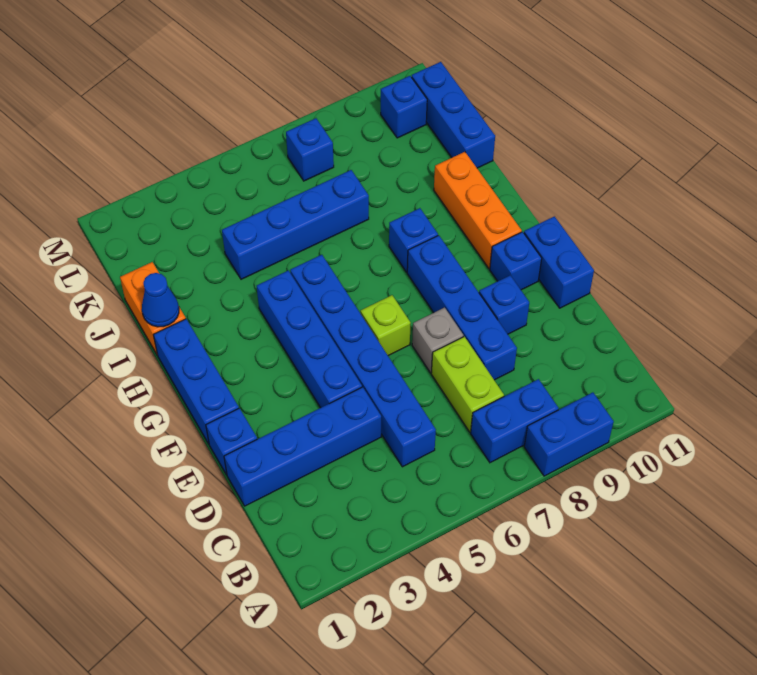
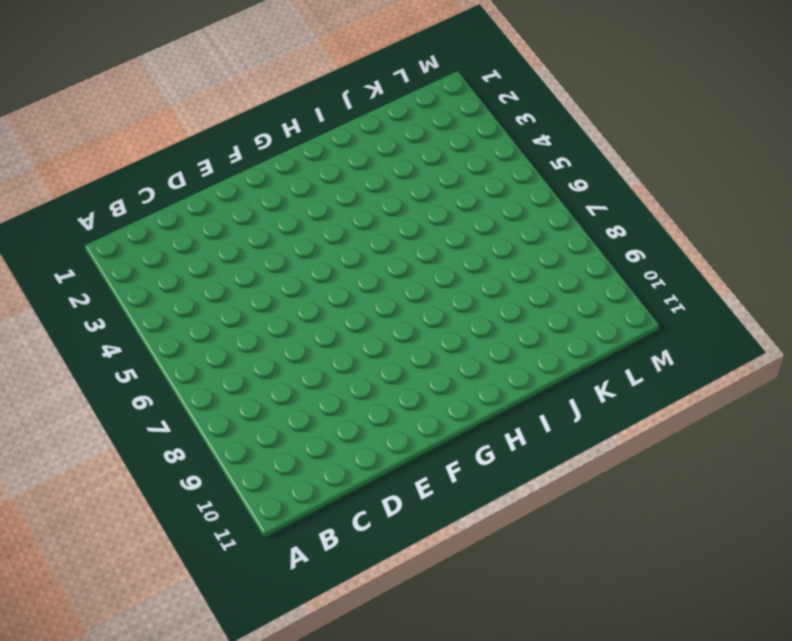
none -> blue brick A8:A9 level 1
none -> blue brick B7:B8 level 1
none -> blue brick C5:H5 level 1

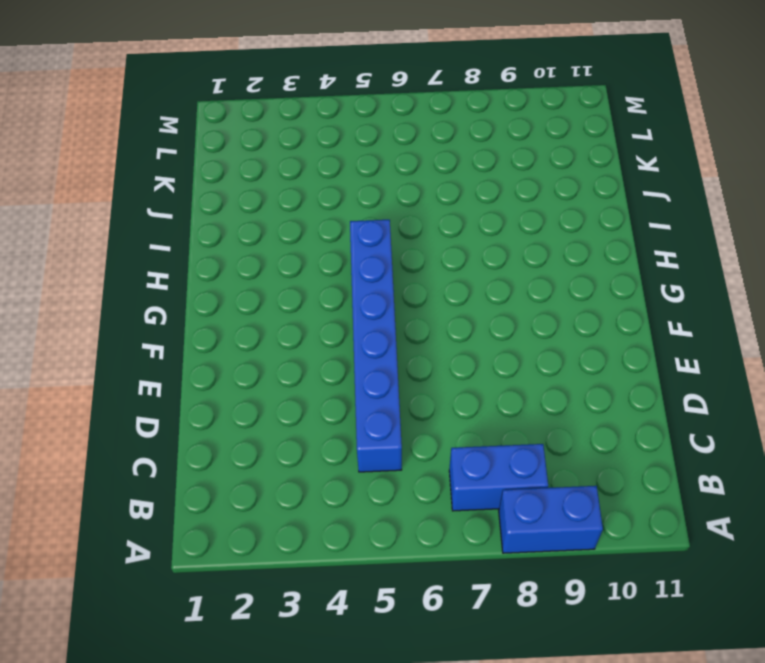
none -> lime brick C7:D7 level 1
none -> blue brick D1:D4 level 1
none -> blue brick D8:G8 level 1

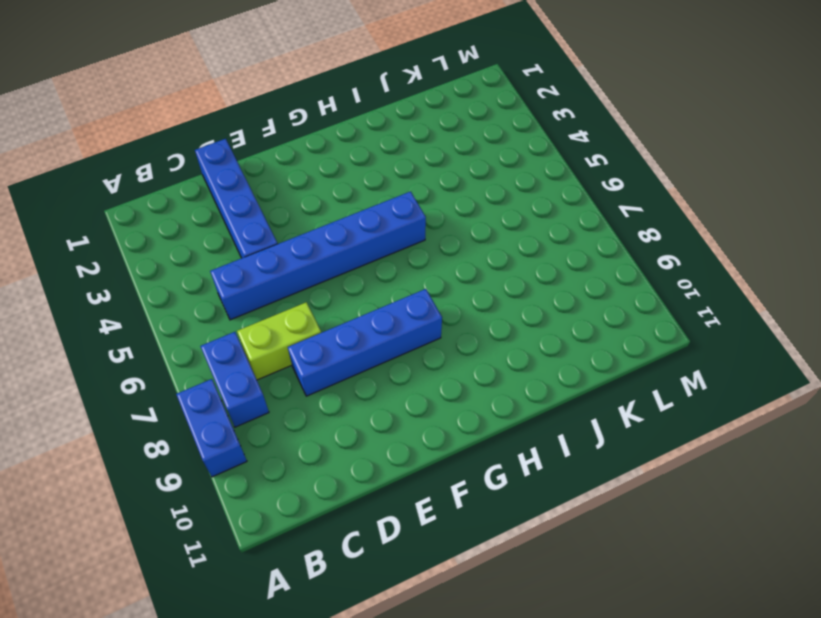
none -> blue brick E1 level 1
none -> blue brick E4:H4 level 1
none -> grey brick E7 level 1

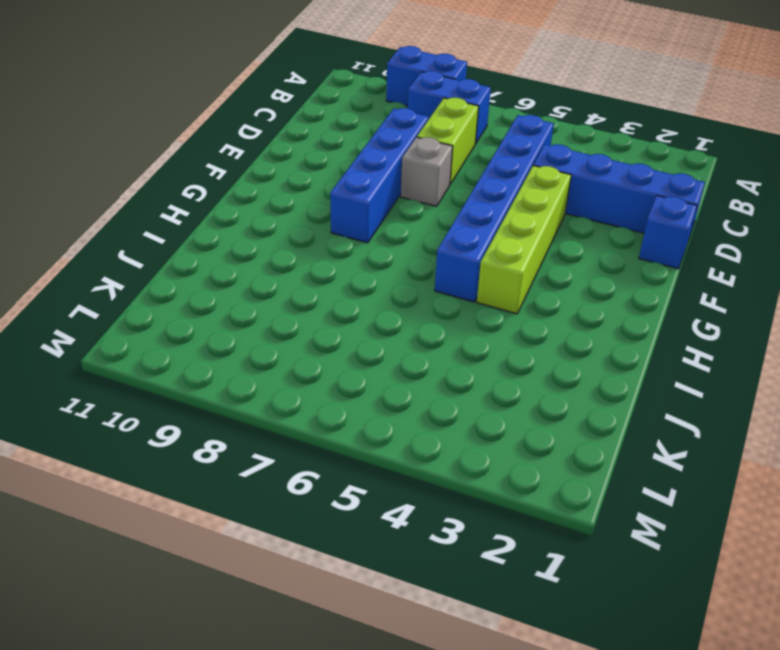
lime brick E4:H4 level 1 -> blue brick E4:H4 level 1
none -> blue brick E9 level 1
none -> blue brick E11:F11 level 1
none -> blue brick F1:H1 level 1

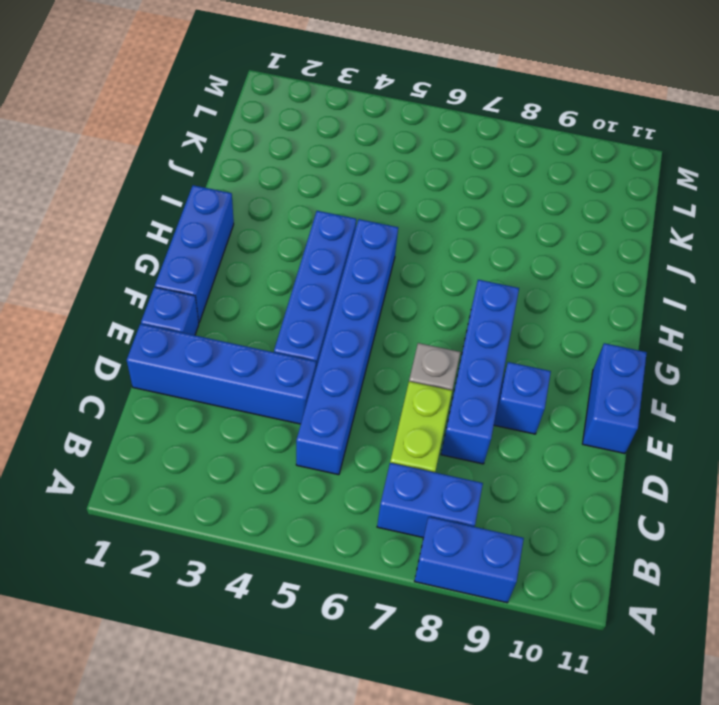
none -> lime brick F6 level 1
none -> blue brick F10 level 1
none -> orange brick G10:I10 level 1

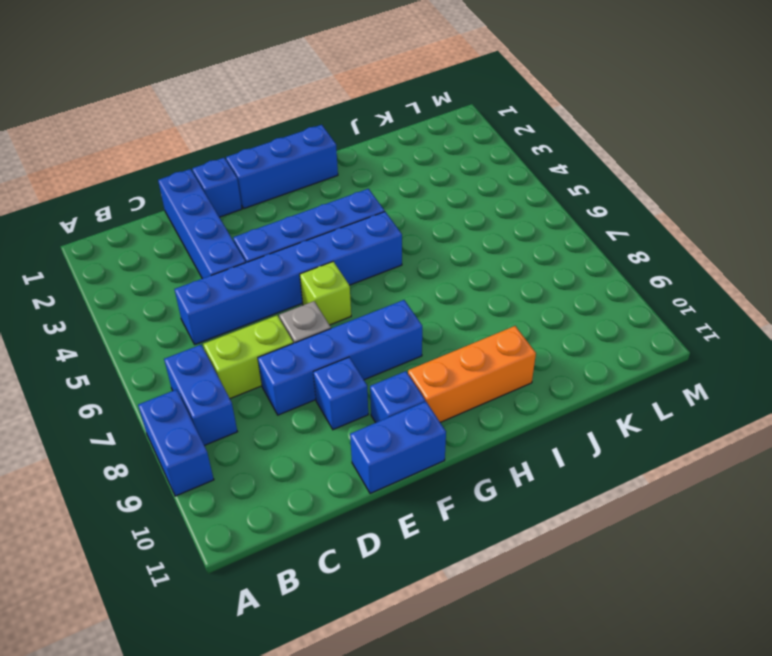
none -> blue brick H8 level 1
none -> orange brick I1:J1 level 1
none -> blue brick J4:J7 level 1

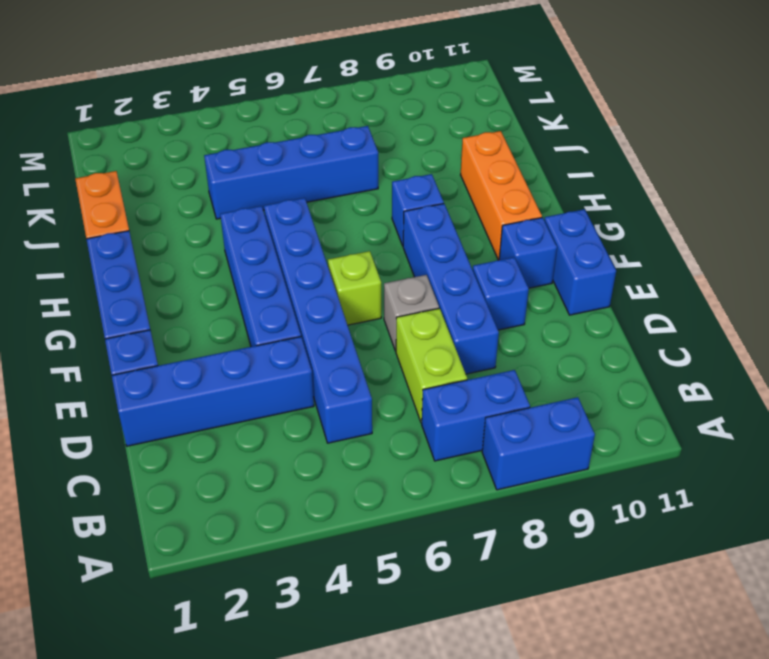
none -> blue brick J11:L11 level 1
none -> blue brick L7 level 1
none -> blue brick L10 level 1

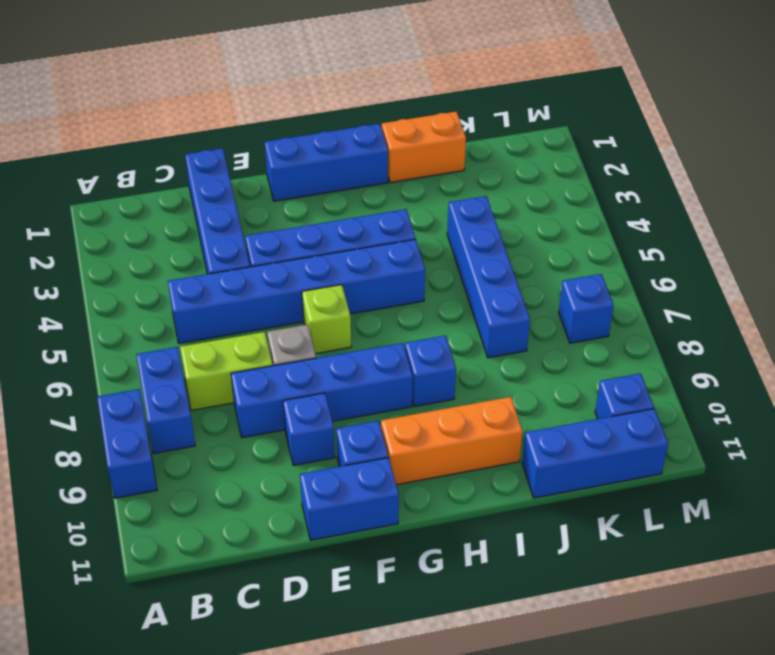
none -> blue brick E1 level 1
none -> blue cone I1 level 2

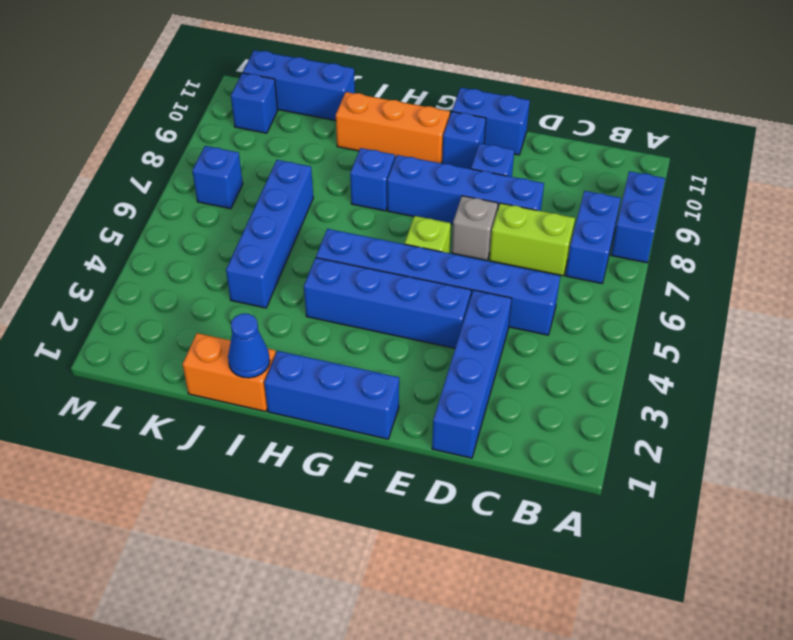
none -> blue brick E1 level 1

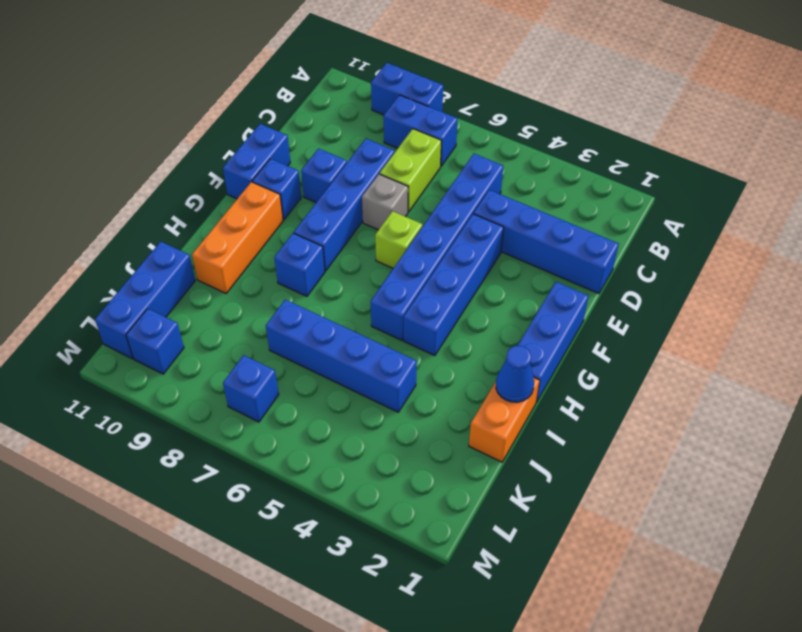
none -> blue brick E1 level 1

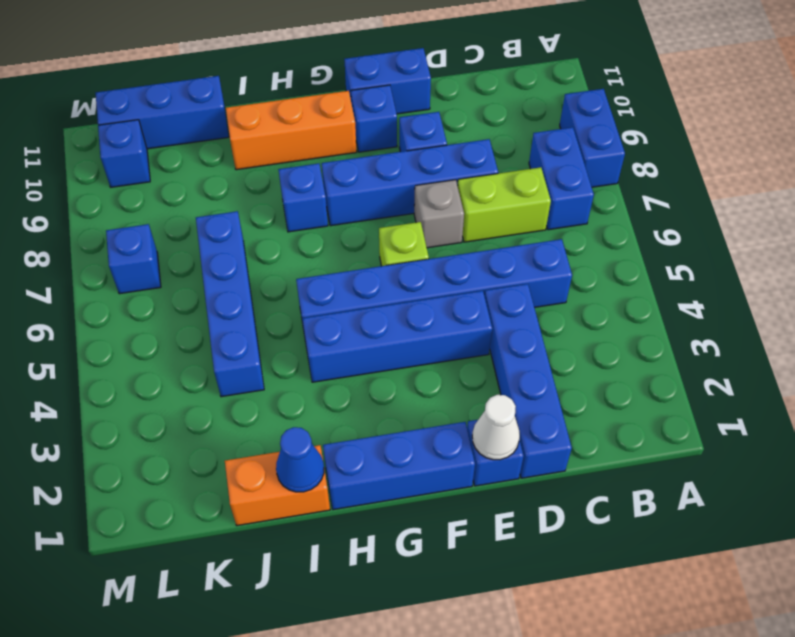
white cone E1 level 2 -> none

